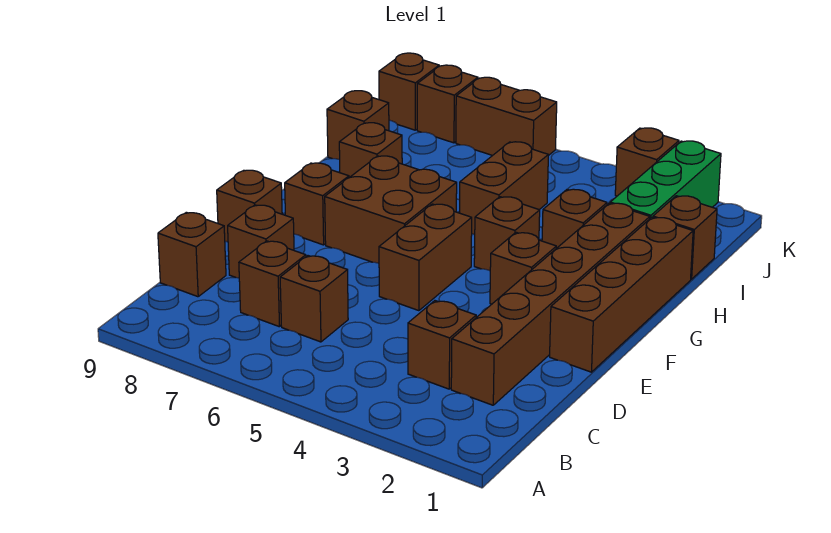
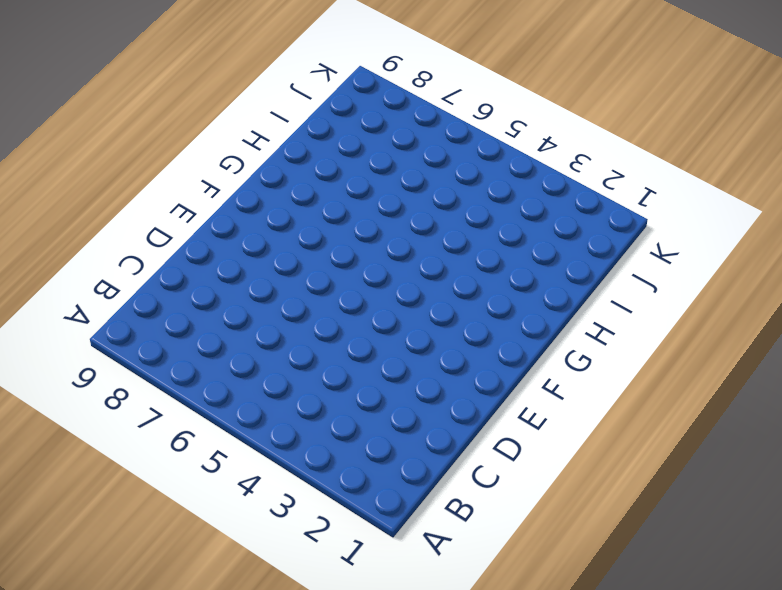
none -> brown brick C2:H2 level 1
none -> brown brick C3 level 1
none -> brown brick C6 level 1

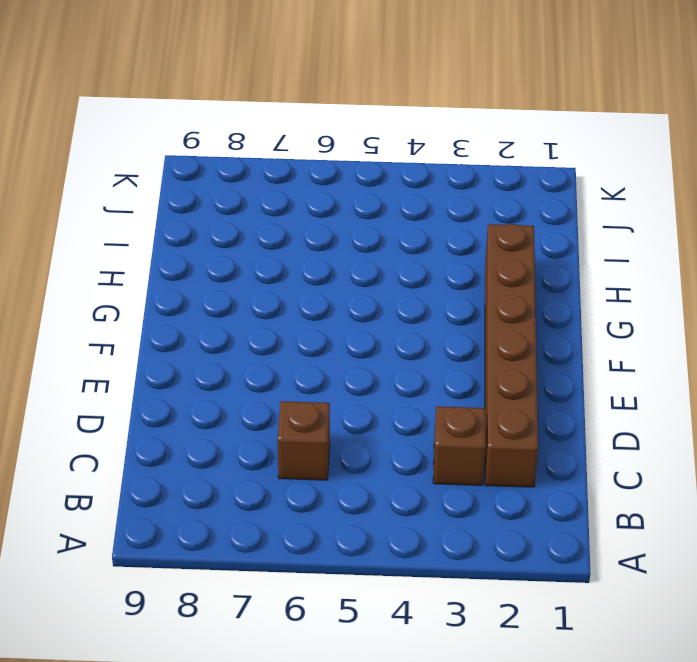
none -> brown brick C7 level 1
none -> brown brick C9 level 1
none -> brown brick D8 level 1

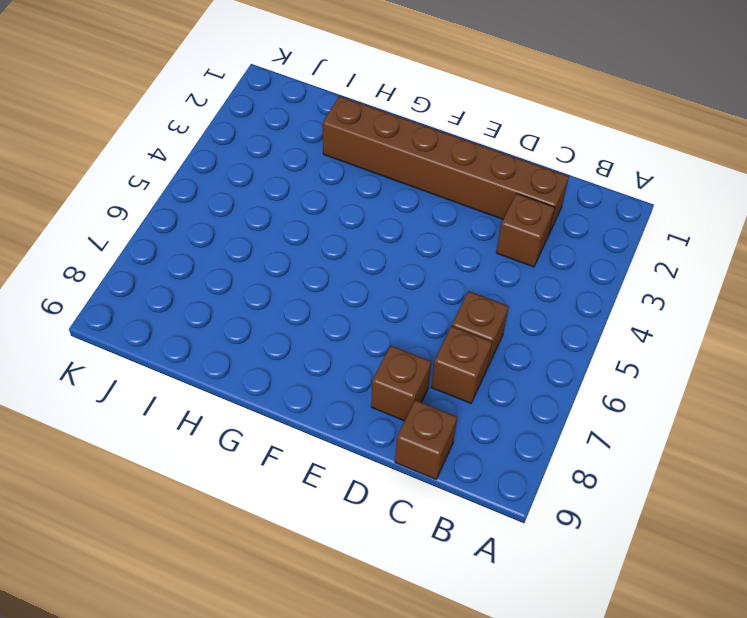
none -> brown brick E1:H1 level 1
none -> brown brick E5:F5 level 1
none -> brown brick E9 level 1

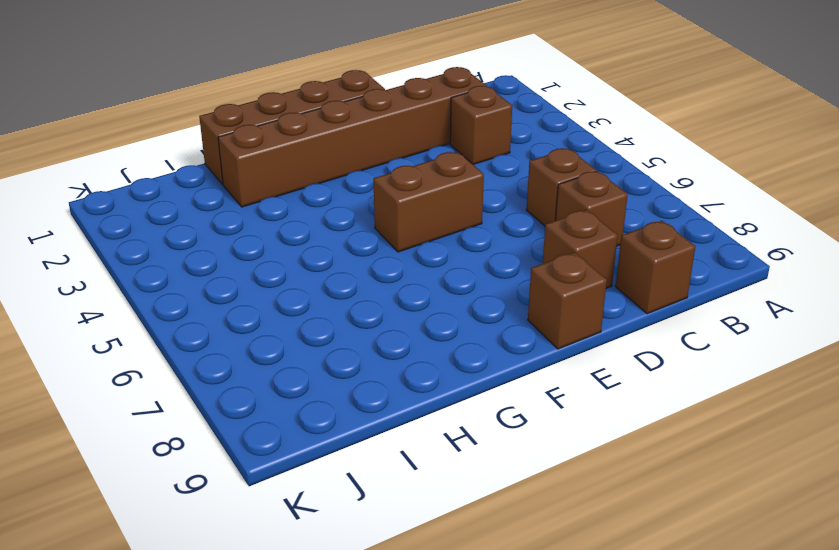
none -> brown brick F3 level 1
none -> brown brick F6:G7 level 1
none -> brown brick F8 level 1

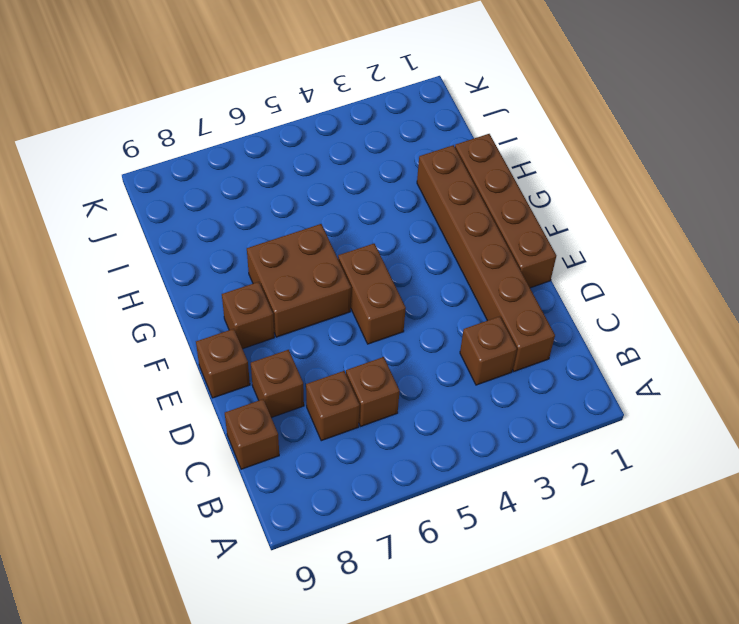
none -> brown brick F3 level 1
none -> brown brick G4 level 1
none -> brown brick H3 level 1

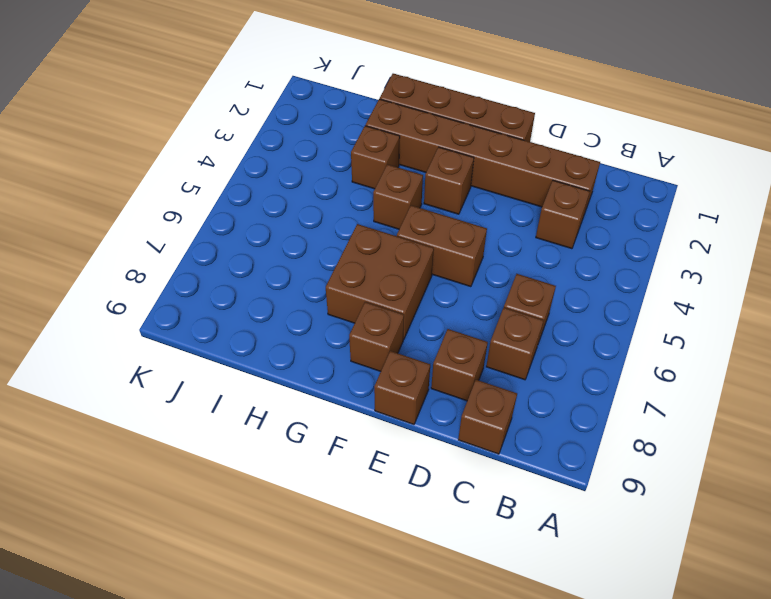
none -> brown brick H5:I5 level 1
none -> brown brick H8 level 1
none -> brown brick I1 level 1

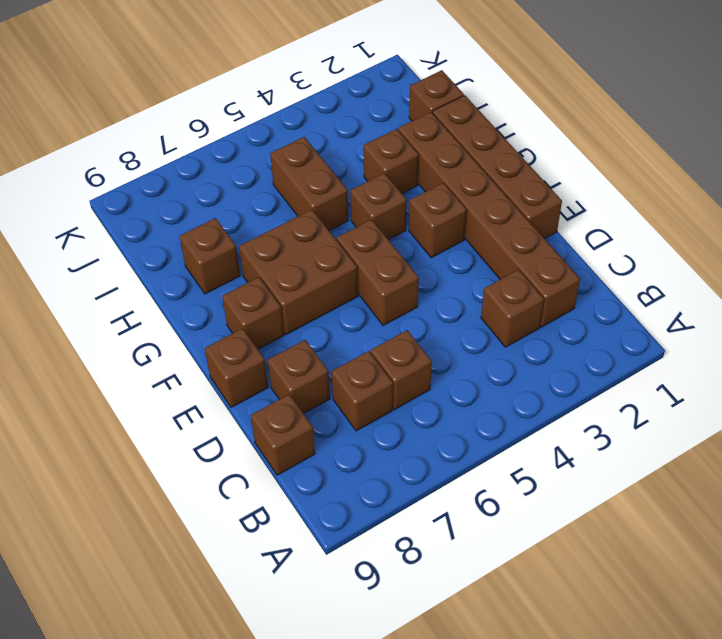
none -> green brick I2:K2 level 1
none -> brown brick I9 level 1
none -> brown brick K3 level 1

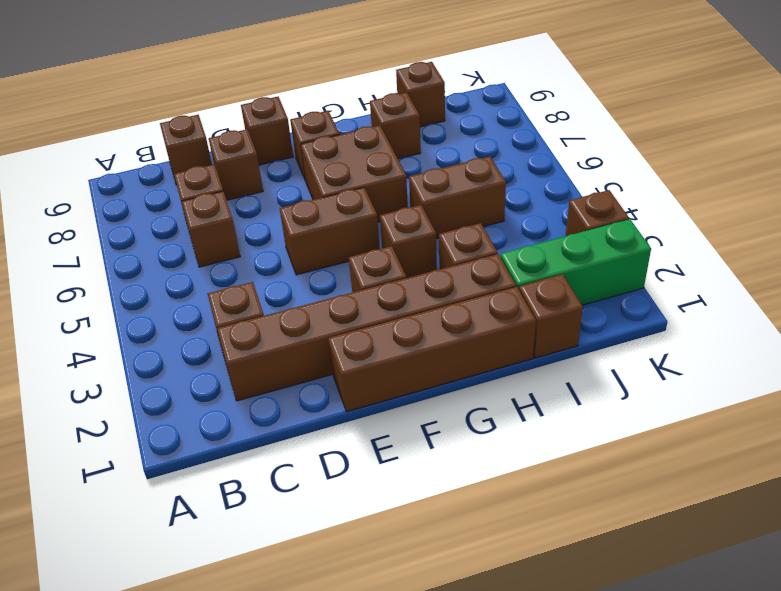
none -> brown brick K6:K7 level 1
none -> brown brick K8 level 1
none -> brown brick K9 level 1

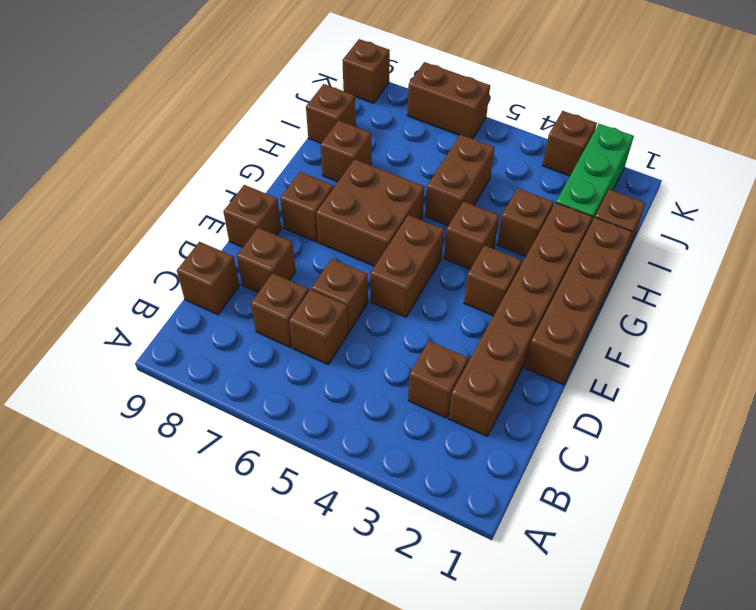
brown brick D6 level 1 -> brown brick K8 level 1

